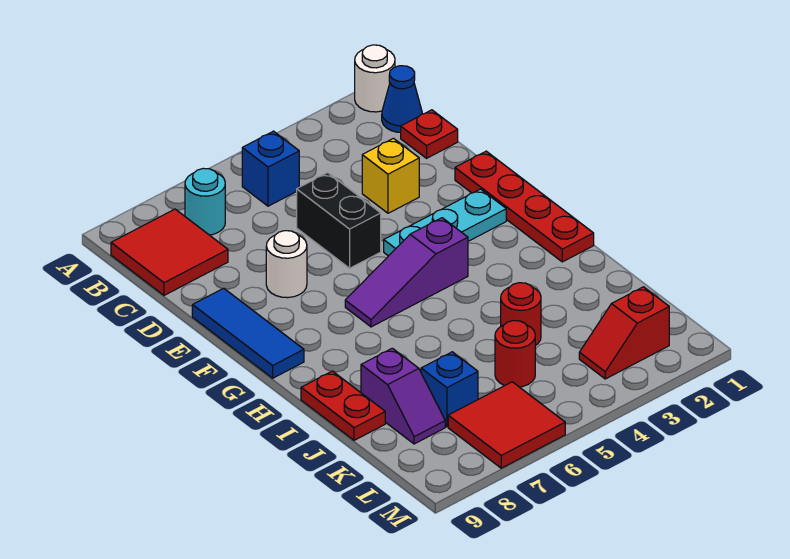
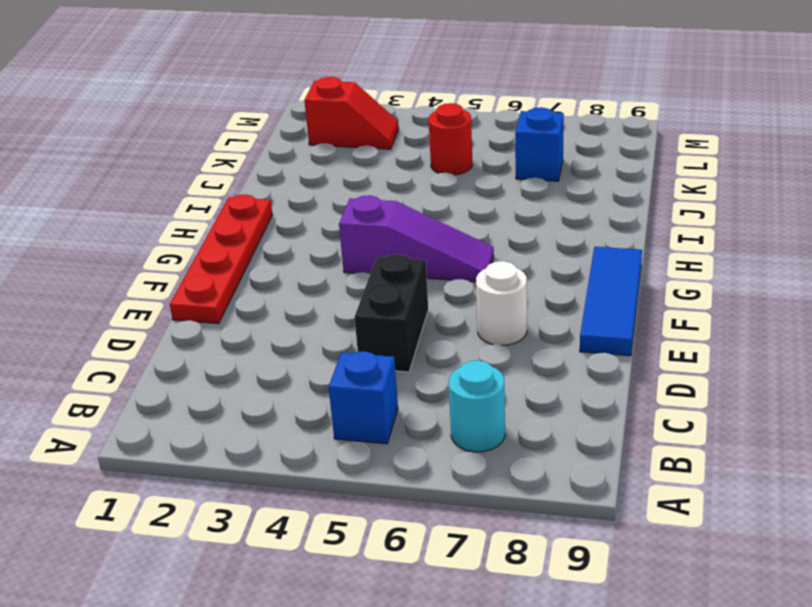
none -> white round brick A1 level 1
none -> blue cone B1 level 1
none -> red tile B8:C9 level 1

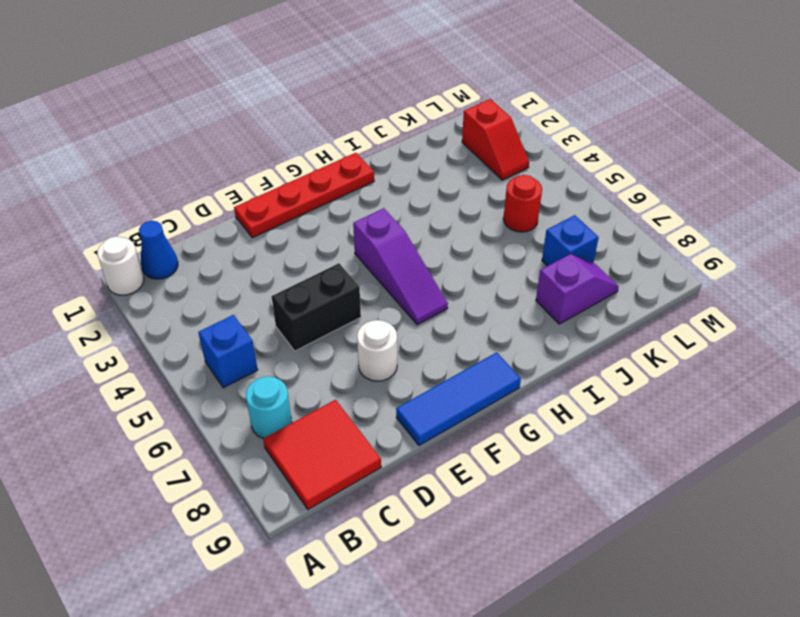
none -> red plate C1 level 1
none -> yellow brick D3 level 1
none -> cyan plate F2:F4 level 1

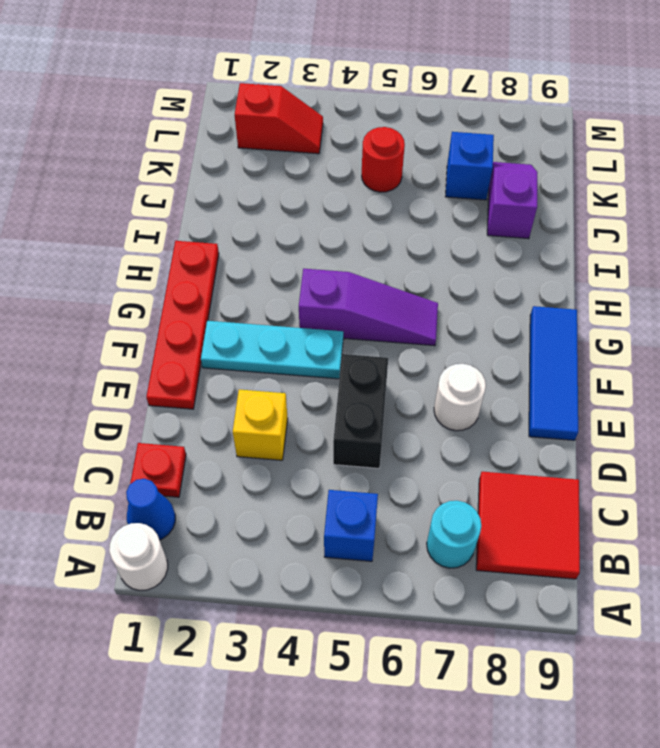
none -> red plate I9:J9 level 1
none -> red round brick J4 level 1
none -> red tile L6:M7 level 1

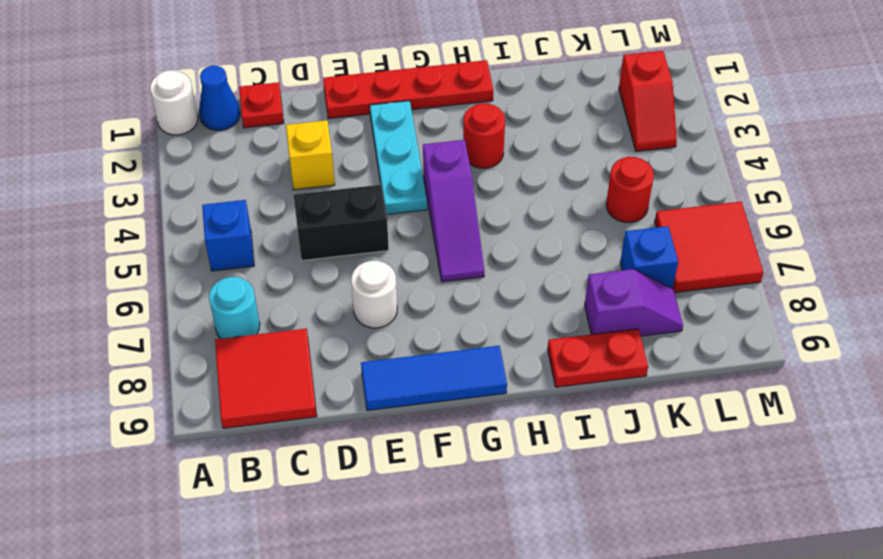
red round brick H3 level 1 -> red round brick J4 level 1

